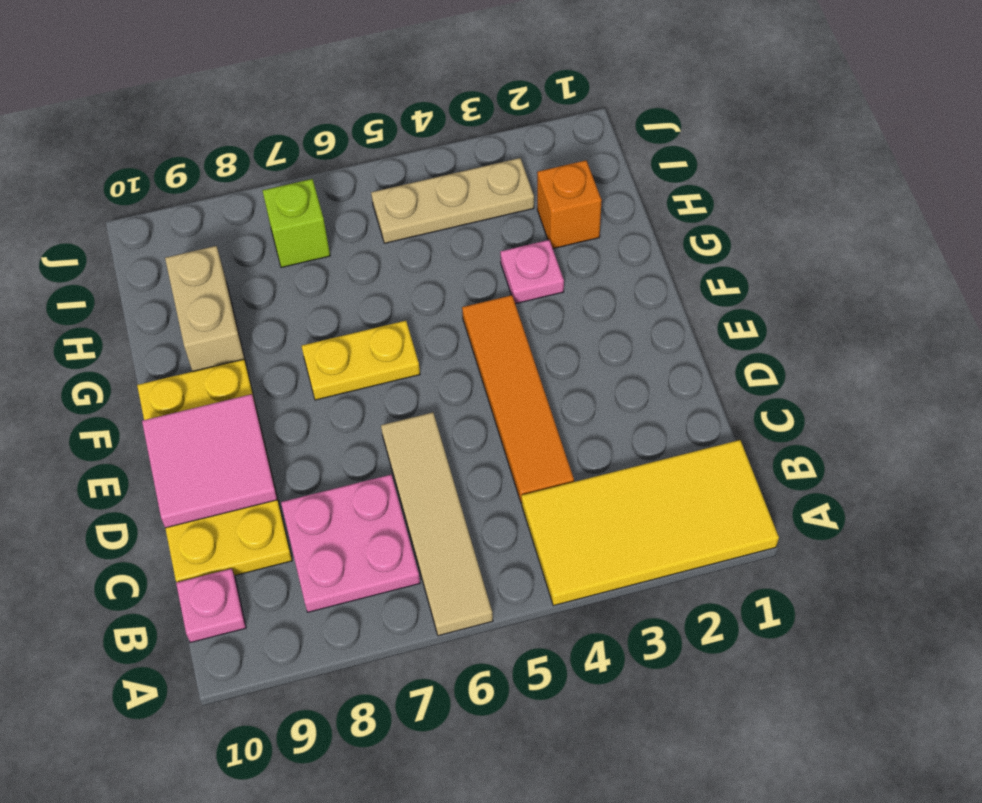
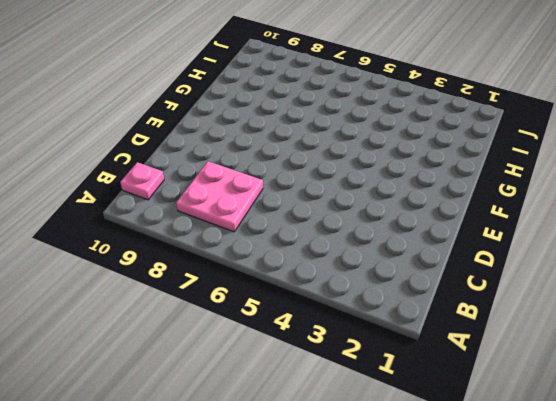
none -> yellow tile A1:B4 level 1
none -> tan tile A6:D6 level 1
none -> orange tile C4:F4 level 1

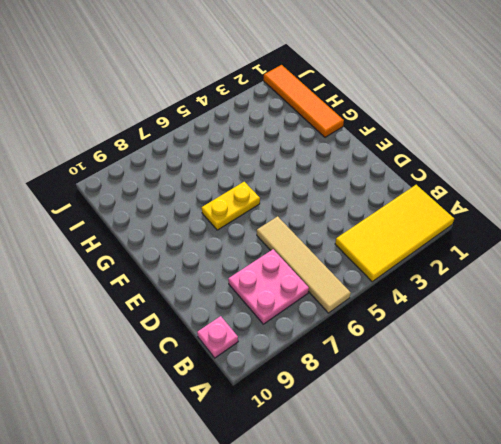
orange tile G1:J1 level 1 -> orange tile C4:F4 level 1
none -> yellow plate C9:F10 level 1
none -> pink plate G3 level 1
none -> tan brick G9:H9 level 1

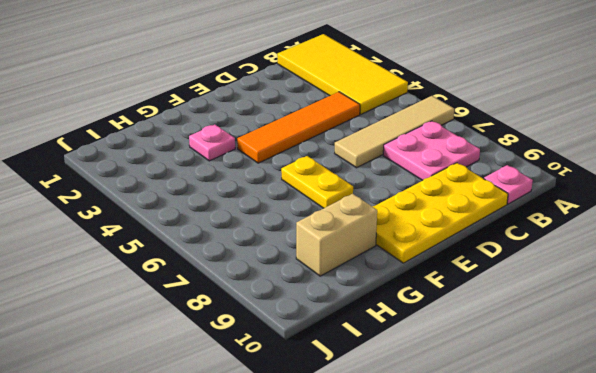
none -> orange brick H2 level 1
none -> tan plate I3:I5 level 1
none -> lime brick I7 level 1

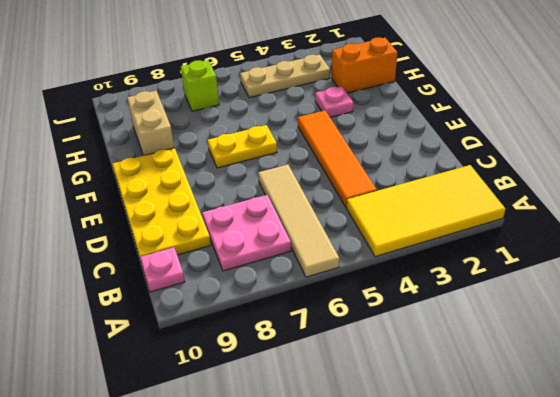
orange brick H1:H2 level 1 -> orange brick H2 level 1
none -> pink tile D9:E10 level 2

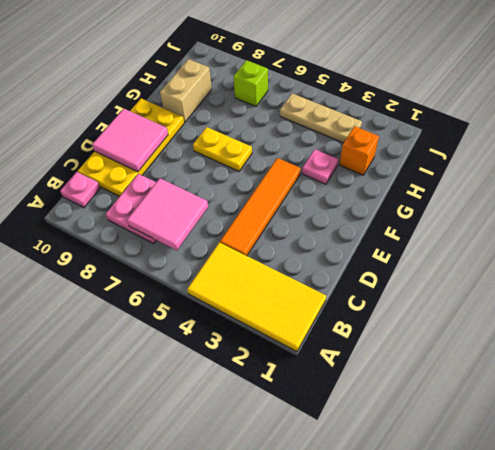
pink tile B6:C7 level 2 -> none
none -> tan tile A6:D6 level 1

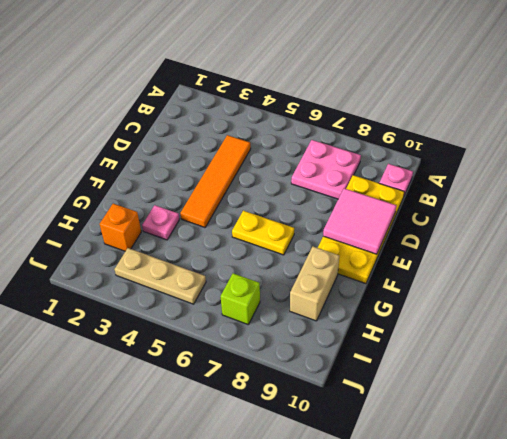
none -> yellow tile A1:B4 level 1
none -> tan tile A6:D6 level 1

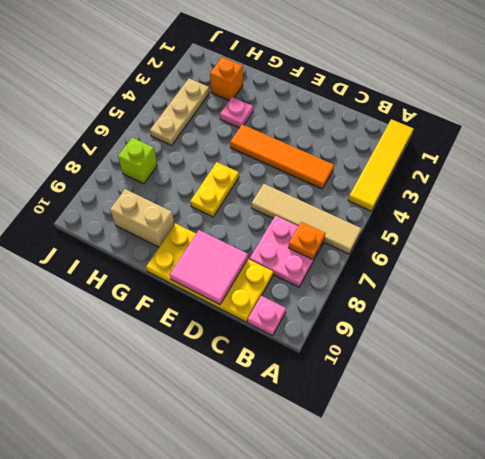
yellow tile A1:A4 level 1 -> yellow tile A1:B4 level 1
orange plate B7 level 2 -> none

